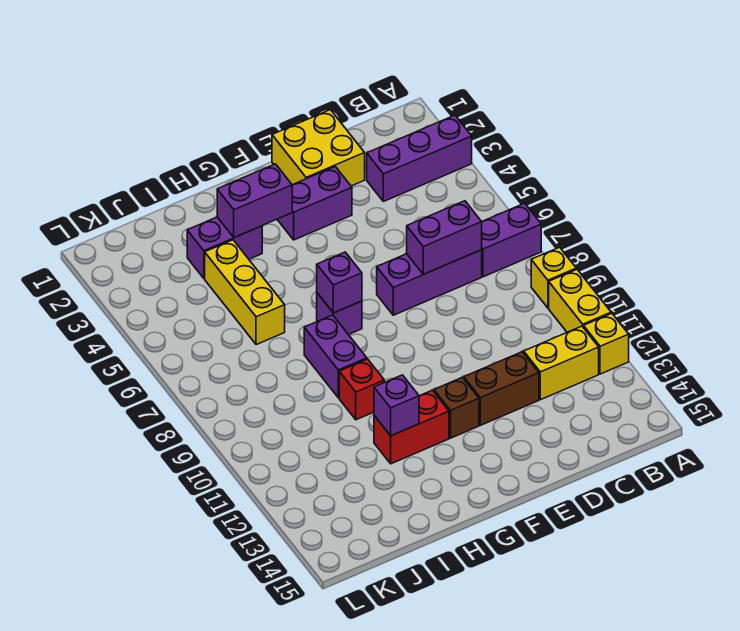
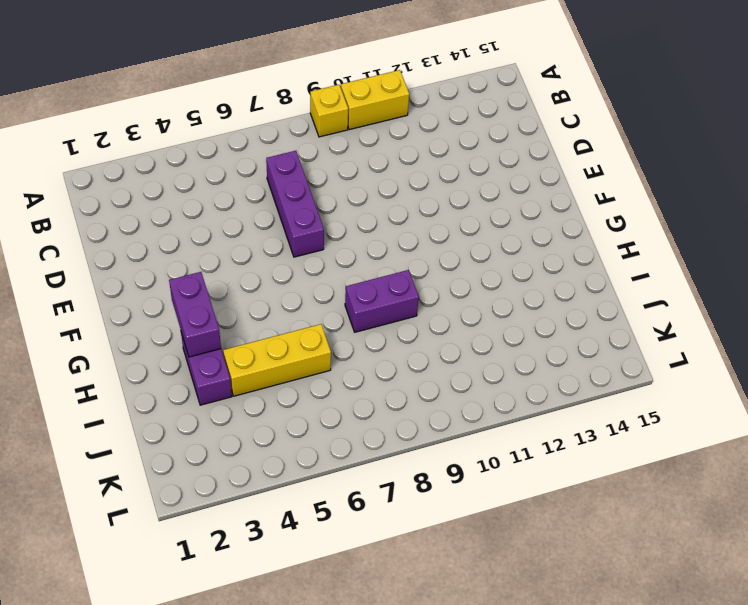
none -> purple brick A3:C3 level 1
none -> purple brick A7:B7 level 1
none -> yellow brick A12 level 1

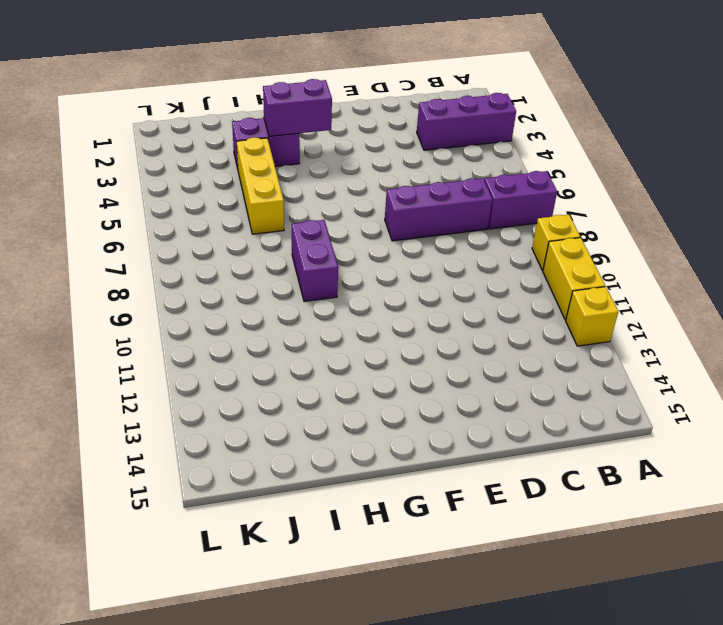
none -> yellow brick B12:C12 level 1
none -> yellow brick D1:E2 level 1
none -> brown brick D12:E12 level 1

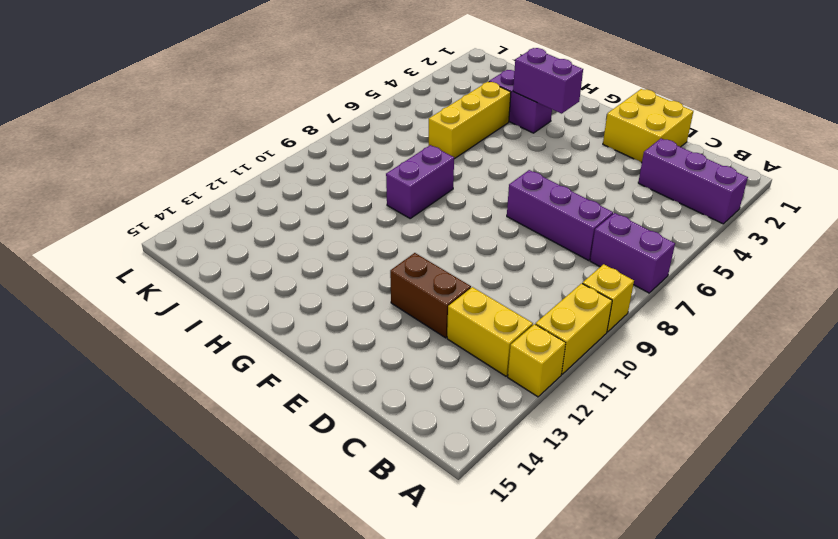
none -> purple brick E3:F3 level 1
none -> brown brick F12 level 1
none -> purple brick G7 level 1

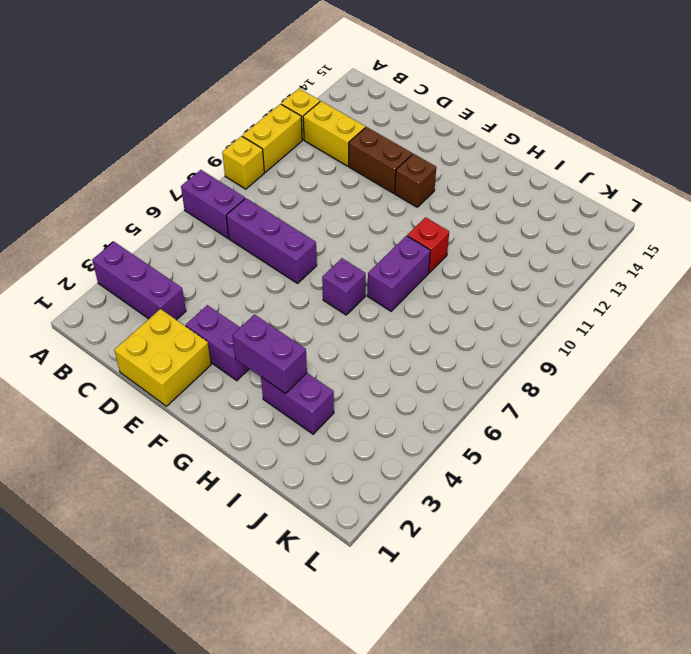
none -> red brick G12:H12 level 1
none -> yellow brick I4:I6 level 1
none -> purple brick C7:D7 level 2

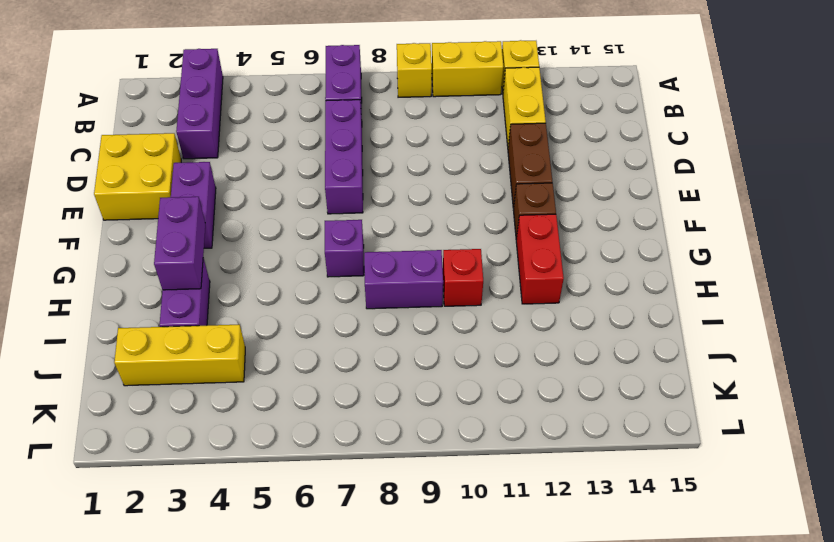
yellow brick J2:J4 level 1 -> yellow brick I4:I6 level 1
none -> purple brick C7:D7 level 2
none -> purple brick G7 level 2
none -> purple brick H12 level 2

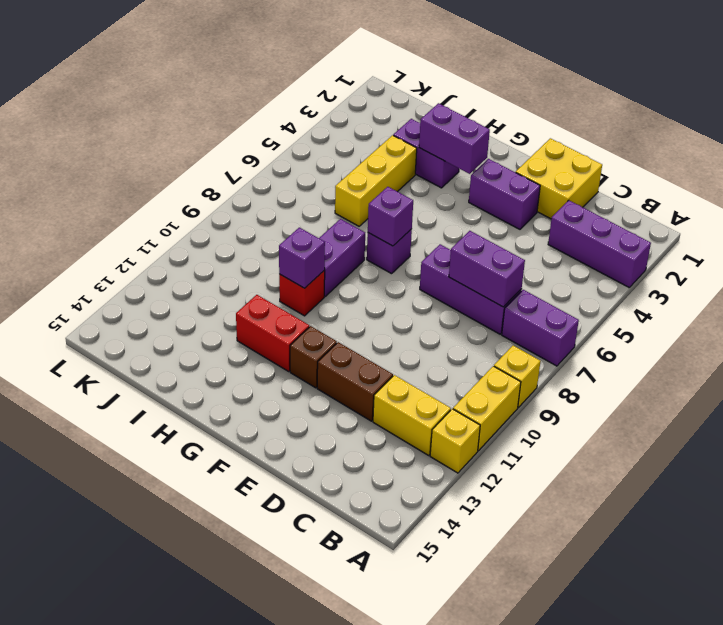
purple brick H10 level 2 -> purple brick H12 level 2

